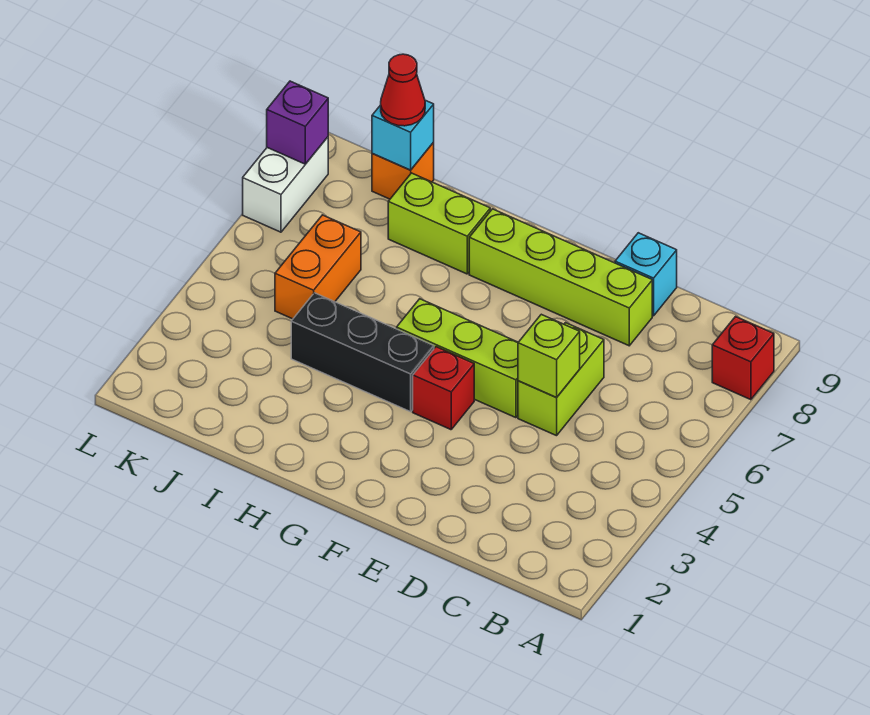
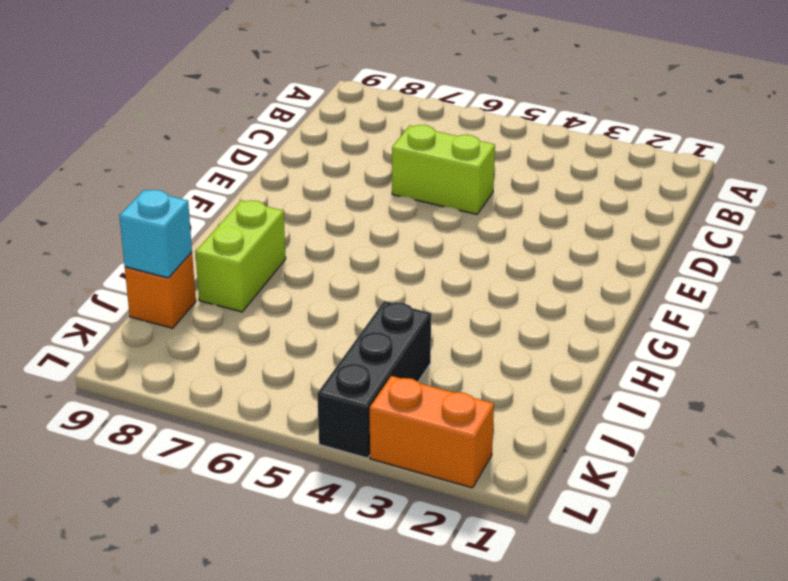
black brick J4:L4 level 1 -> black brick G4:I4 level 1
orange brick L2:L3 level 1 -> orange brick J5:J6 level 1
none -> red brick A8 level 1
none -> lime brick D8:G8 level 1
none -> cyan brick D9 level 1

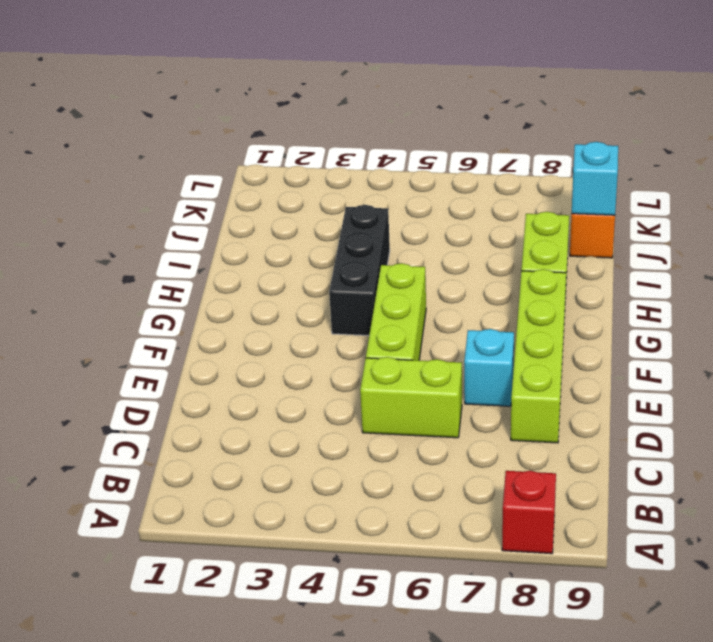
cyan brick E7 level 1 -> cyan brick D9 level 1
none -> red brick F4 level 1
none -> orange brick J5:J6 level 1
none -> white brick L7:L8 level 1

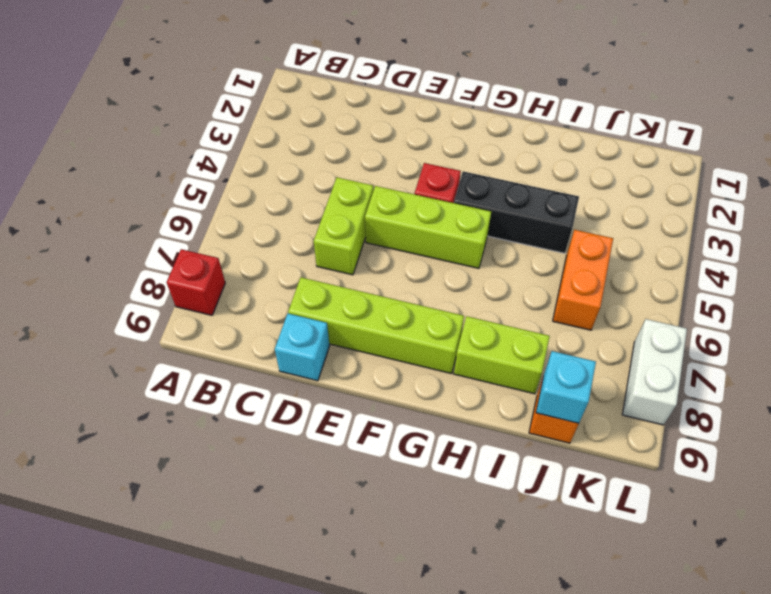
none -> lime brick D5 level 2
none -> purple brick L8 level 2
none -> red cone J9 level 3

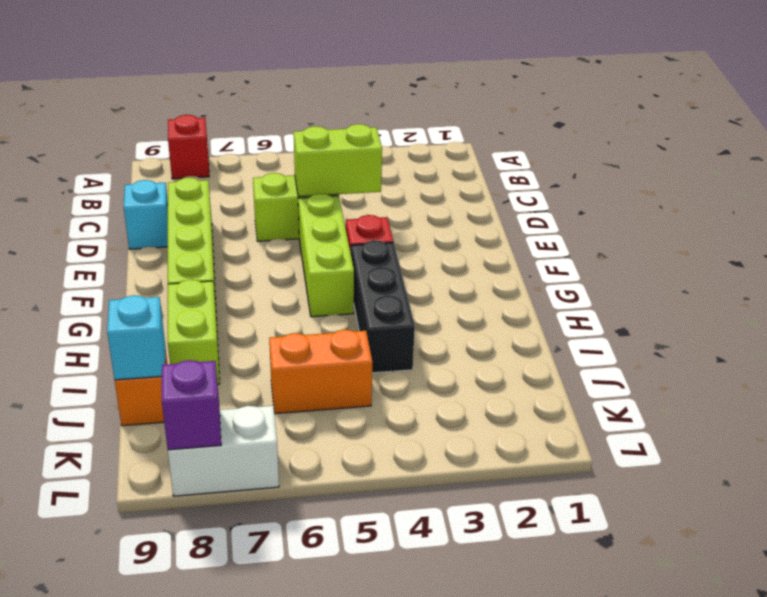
lime brick D4:D5 level 2 -> lime brick D5 level 2
none -> red cone J9 level 3

